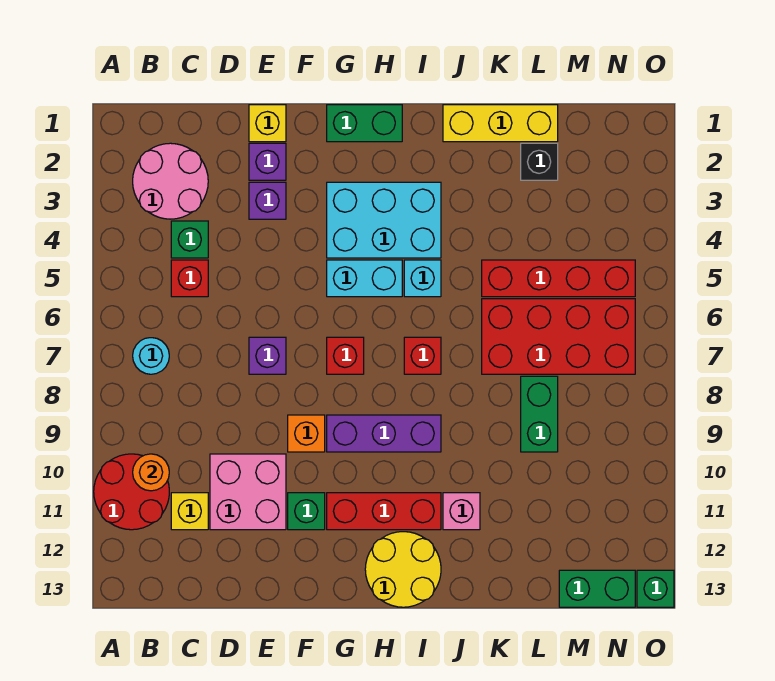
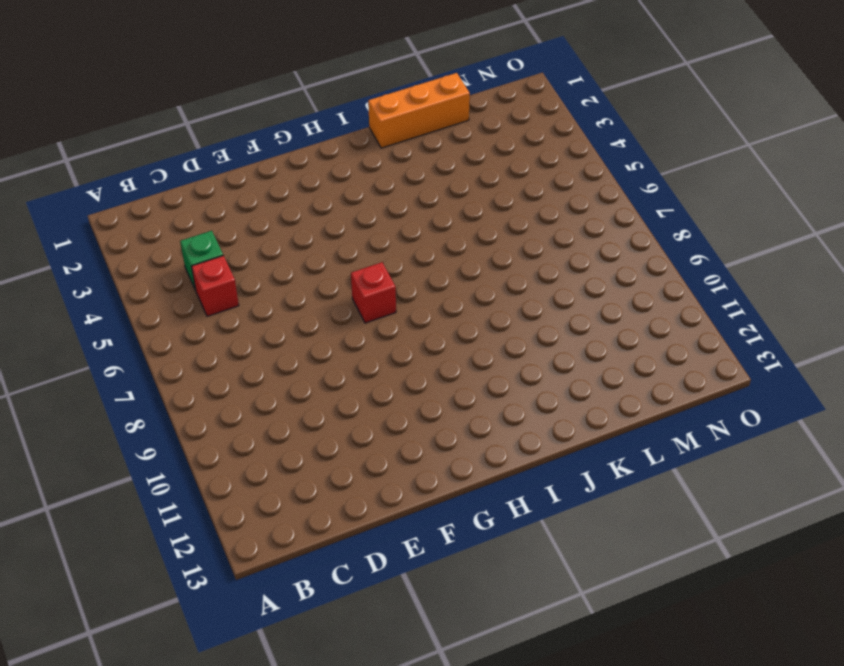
orange brick J1:L1 level 1 -> yellow brick J1:L1 level 1
none -> red round brick A10:B11 level 1
none -> pink round brick B2:C3 level 1
none -> cyan round brick B7 level 1
none -> yellow brick C11 level 1

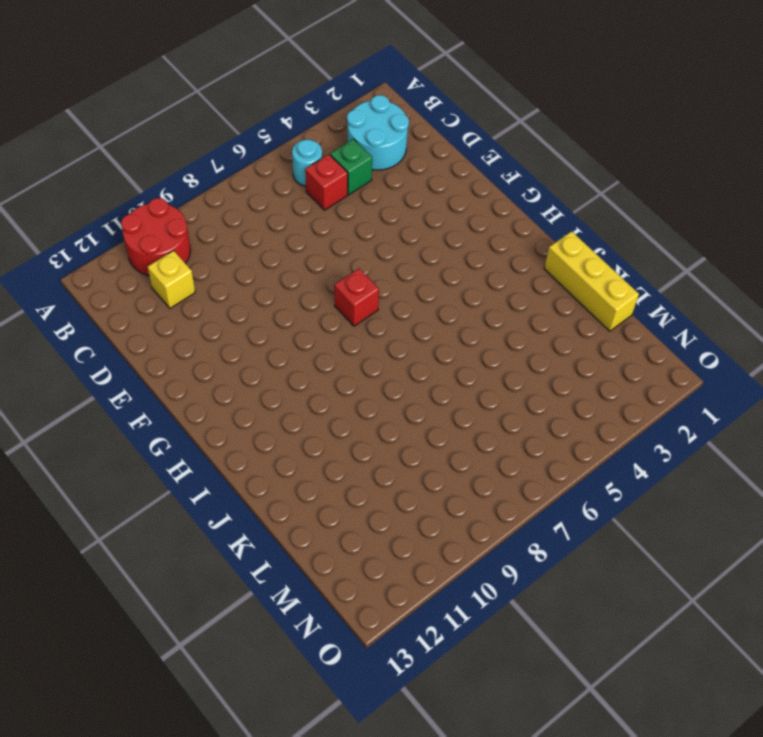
cyan round brick B2:C3 level 1 -> pink round brick B2:C3 level 1
cyan round brick B5 level 1 -> cyan round brick B7 level 1
none -> pink brick D10:E11 level 1
none -> yellow brick E1 level 1
none -> purple brick E2 level 1
none -> purple brick E3 level 1

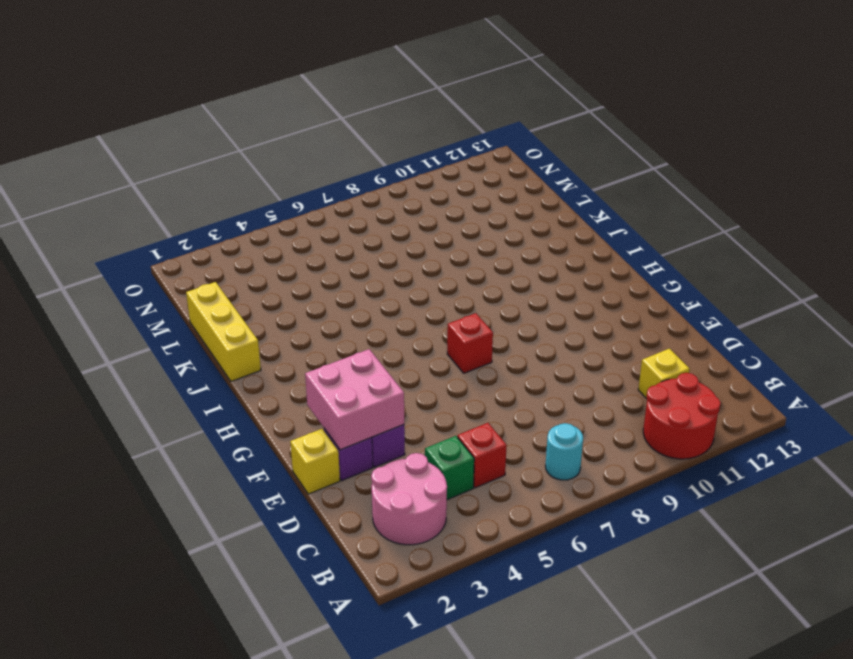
pink brick E2:F3 level 2 -> pink brick D10:E11 level 1
none -> purple brick E7 level 1
none -> orange brick F9 level 1
none -> green brick F11 level 1
none -> green brick G1:H1 level 1

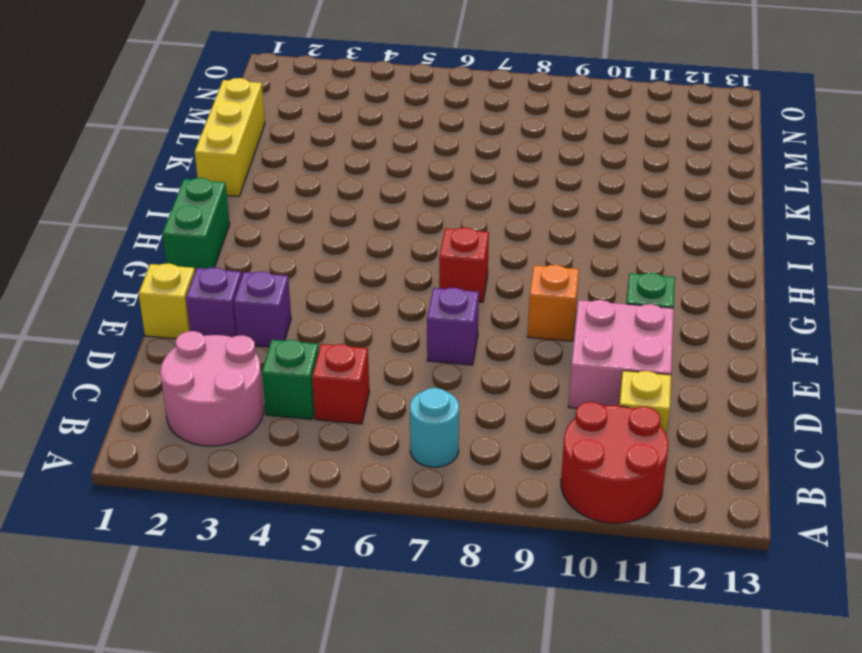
none -> cyan brick G3:I4 level 1
none -> cyan brick G5:H5 level 1
none -> purple brick G9:I9 level 1
none -> red brick G11:I11 level 1

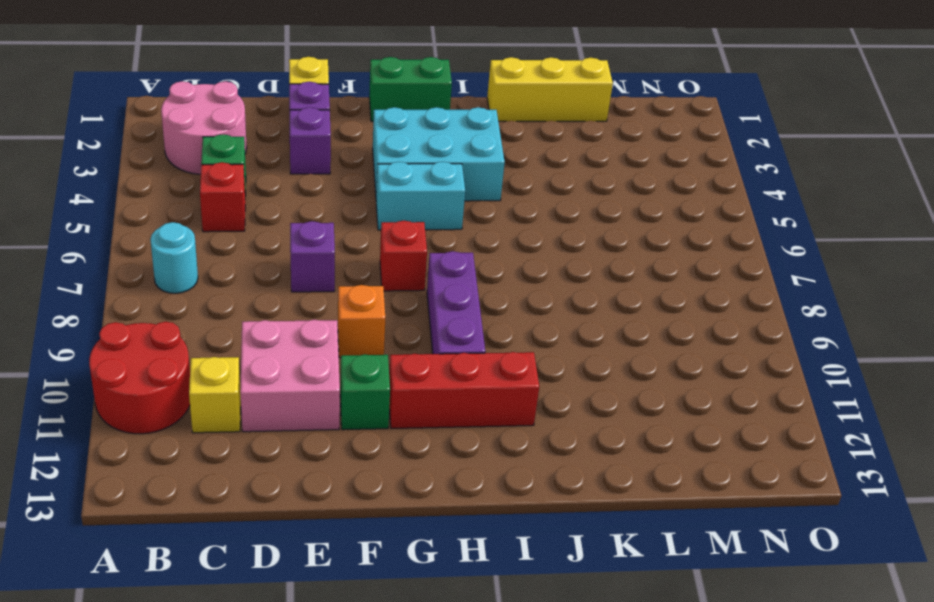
purple brick H8:H10 level 1 -> purple brick G9:I9 level 1
none -> yellow round brick H12:I13 level 1
none -> cyan brick I5 level 1
none -> red brick I7 level 1
none -> pink brick J11 level 1

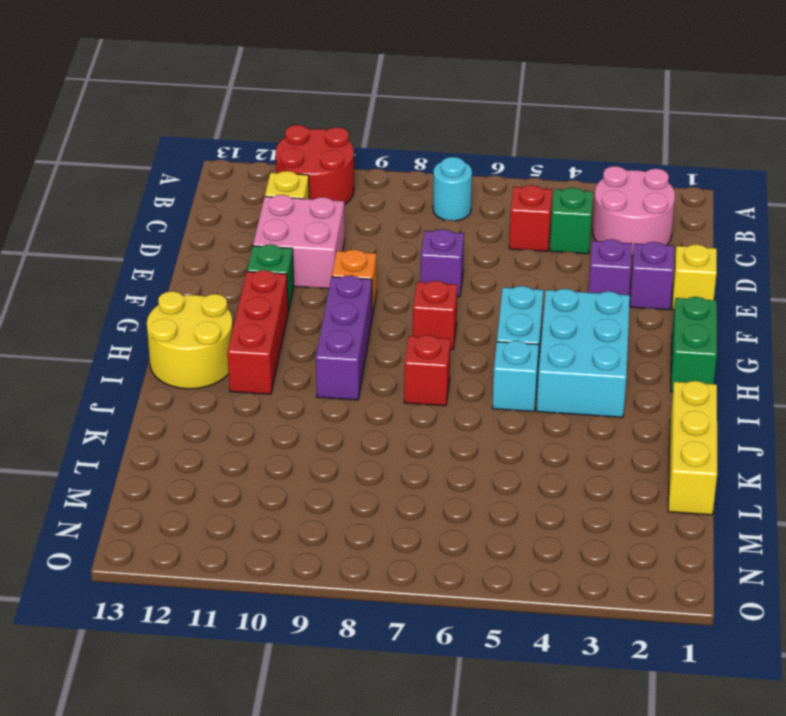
none -> pink brick J11 level 1
none -> red brick K5:N5 level 1
none -> red brick K6:N7 level 1
none -> black brick L2 level 1

